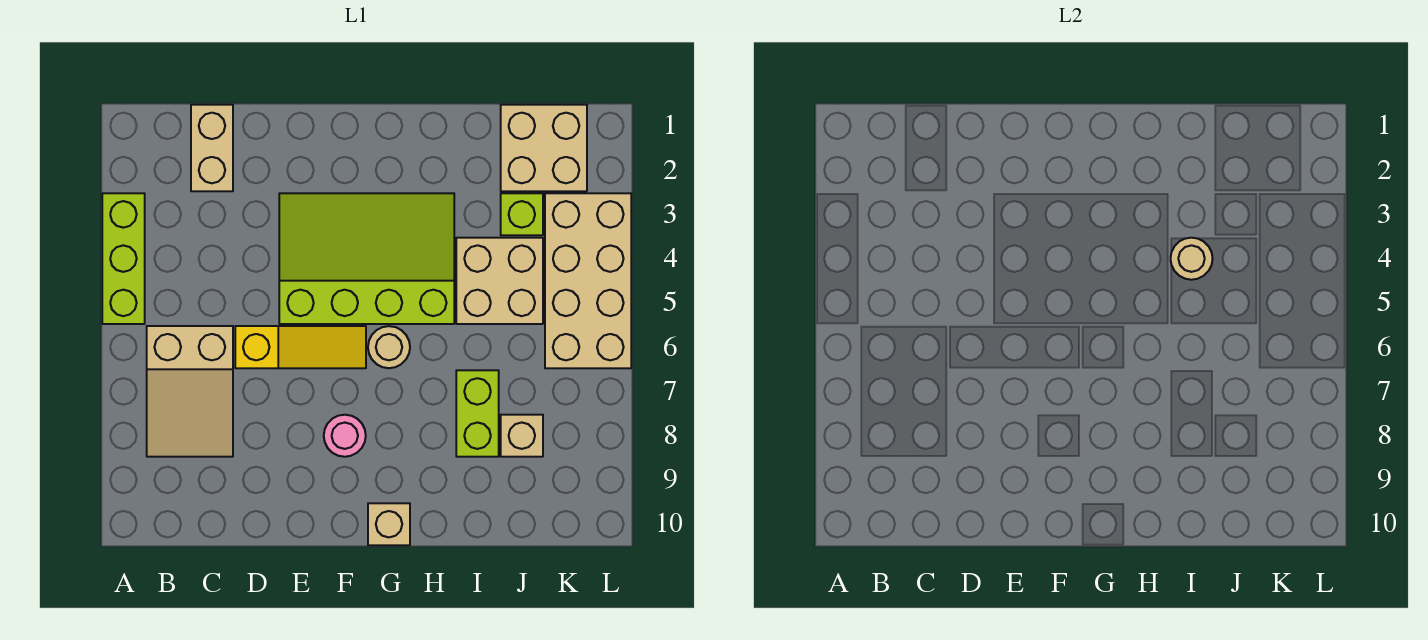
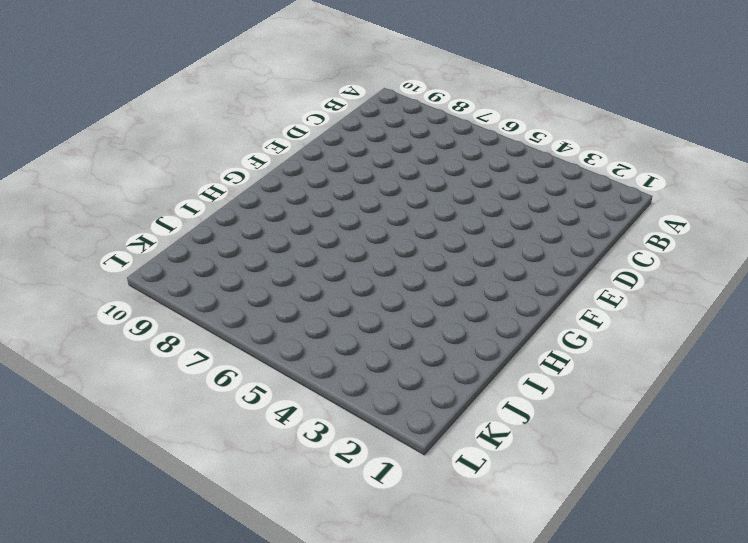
none -> lime brick A3:A5 level 1
none -> tan slope B6:C8 level 1 top 6
none -> tan brick C1:C2 level 1

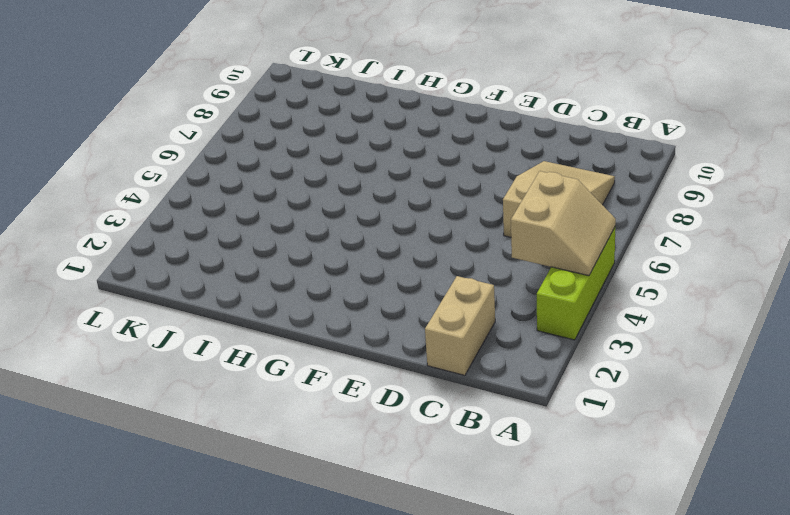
tan slope A4:B5 level 2 top B -> none
none -> yellow slope D6:F6 level 1 top D
none -> lime slope E3:H5 level 1 top 5
none -> pink round brick F8 level 1

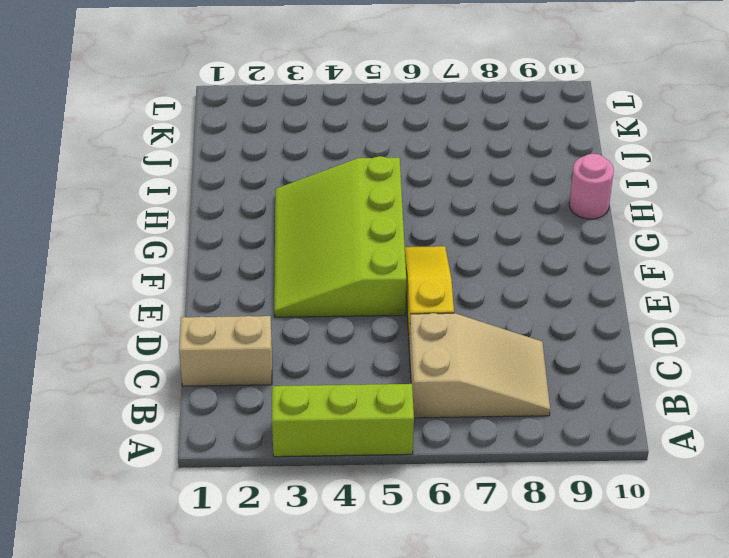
pink round brick H10 level 1 -> pink round brick F8 level 1
none -> tan round brick G6 level 1
none -> tan brick G10 level 1
none -> tan brick I4:J5 level 1

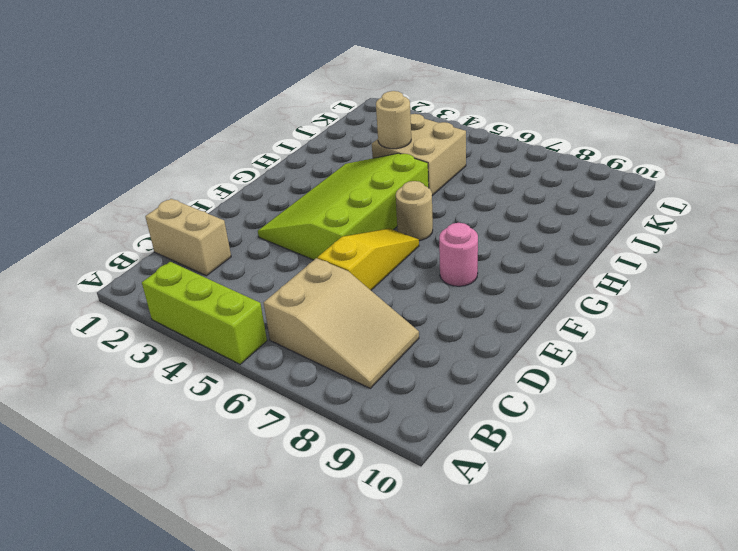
none -> tan brick G10 level 1
none -> lime brick I7:I8 level 1
none -> tan brick J1:K2 level 1

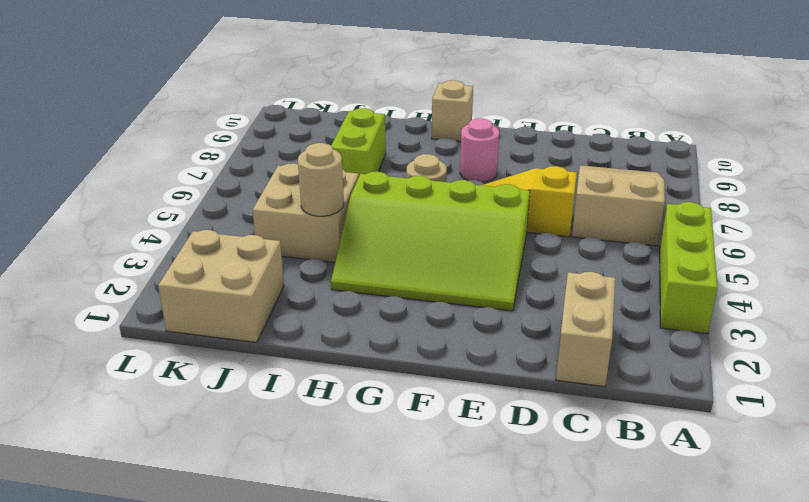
none -> lime brick J3 level 1
none -> tan brick J8 level 1
none -> tan brick K3:L6 level 1

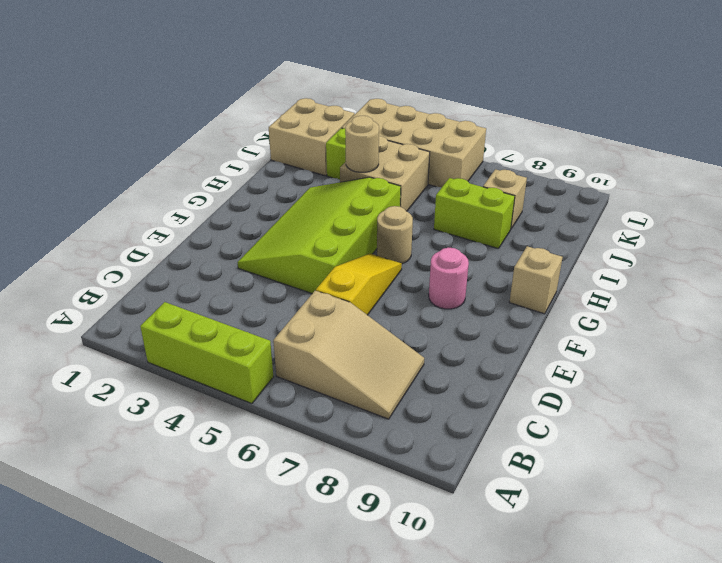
none -> tan brick C1:C2 level 1

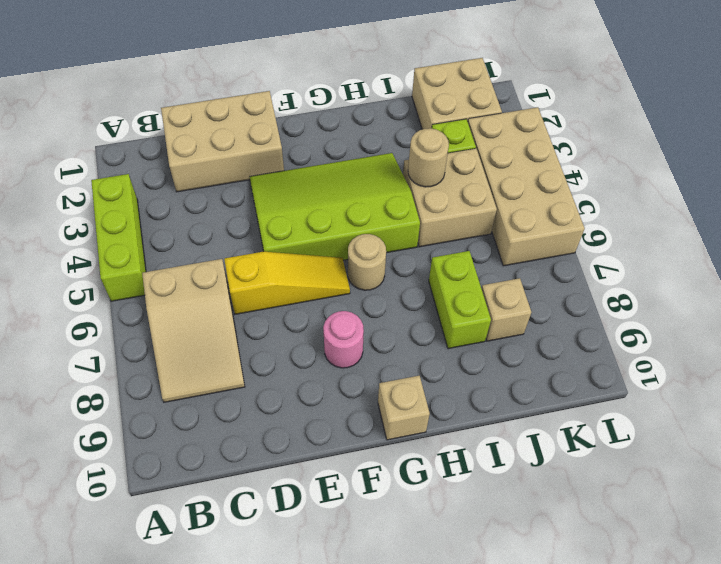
tan brick C1:E2 level 1 -> tan brick C1:C2 level 1

